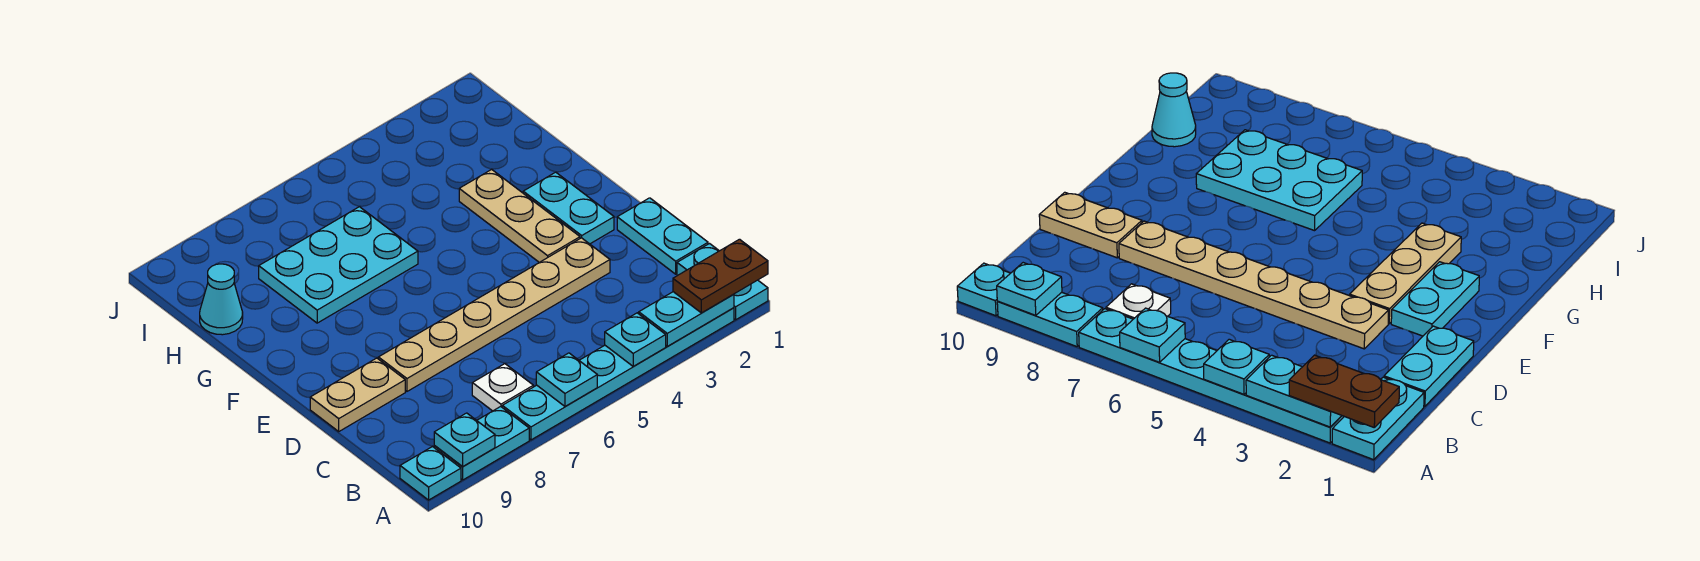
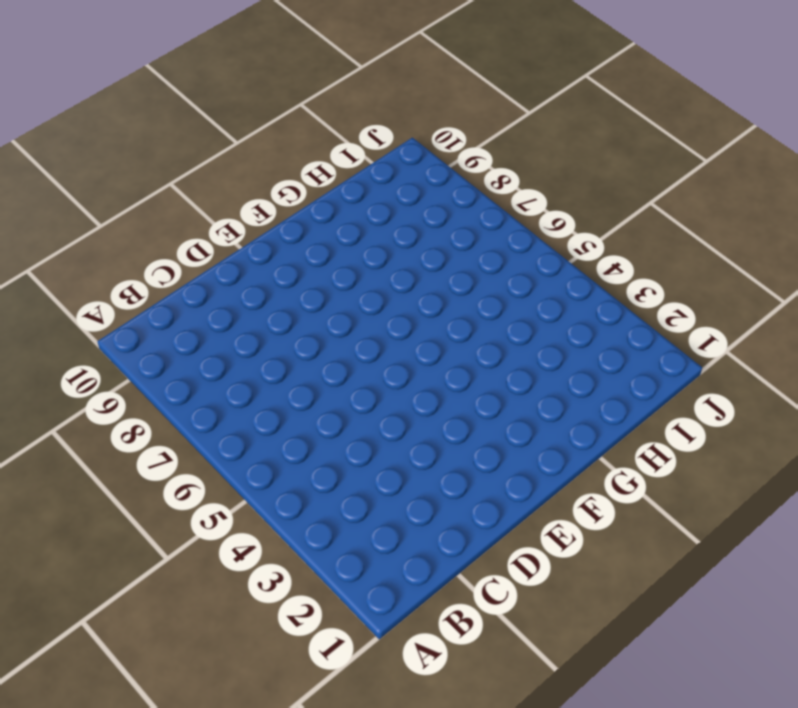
none -> cyan plate A1:B1 level 1
none -> cyan plate A2:A7 level 1
none -> cyan plate A8:A9 level 1

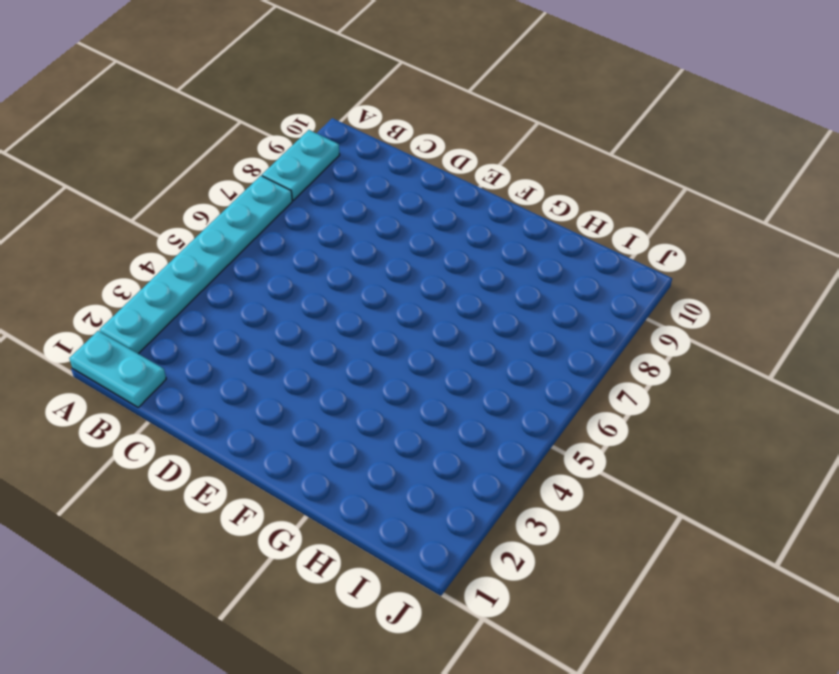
none -> cyan plate A10 level 1
none -> white plate B7 level 1
none -> cyan plate C1:D1 level 1

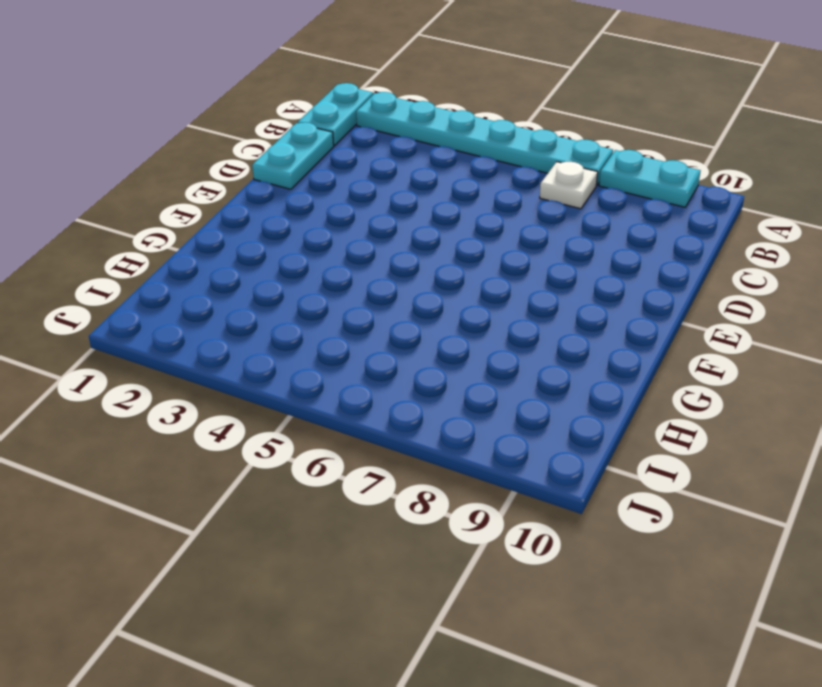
none -> cyan plate A10 level 1
none -> tan plate D3:D8 level 1
none -> tan plate D9:D10 level 1

